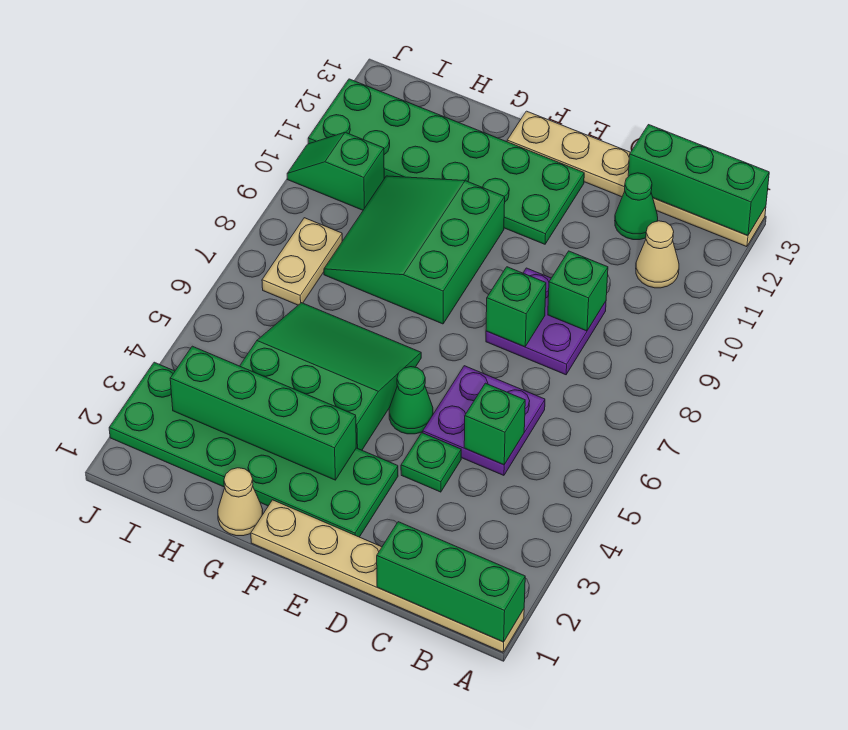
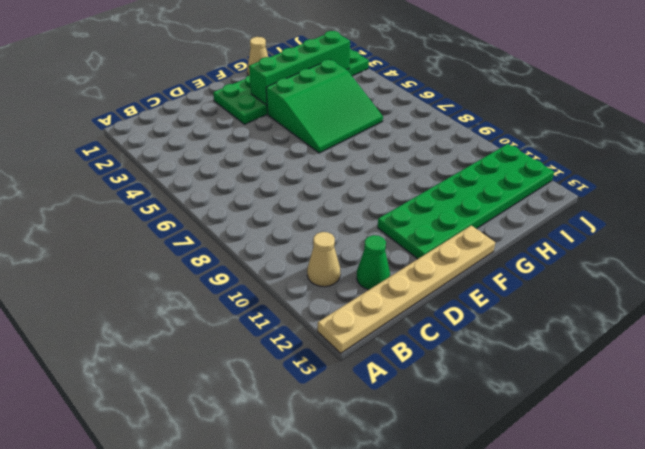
none -> tan plate A1:F1 level 1
none -> purple plate C5:D6 level 1
none -> purple plate C8:D9 level 1

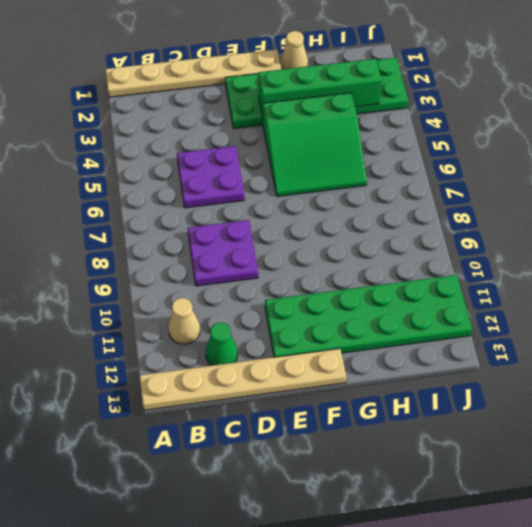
none -> green plate D4 level 1
none -> green cone E5 level 1
none -> green slope F8:H10 level 1 top F

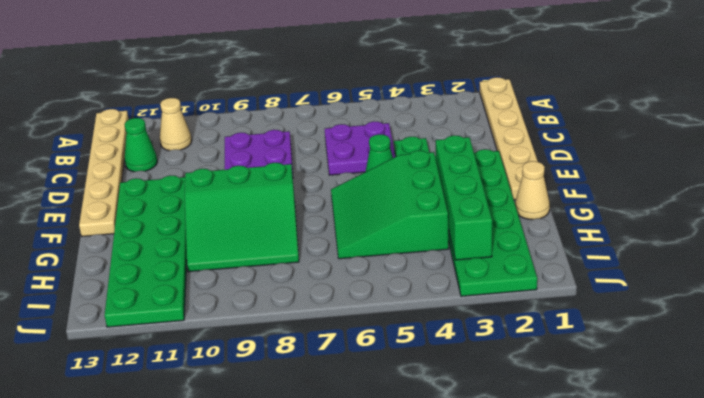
none -> tan plate I7:I8 level 1
none -> green slope I10:J10 level 1 top I
none -> green brick A1:C1 level 2

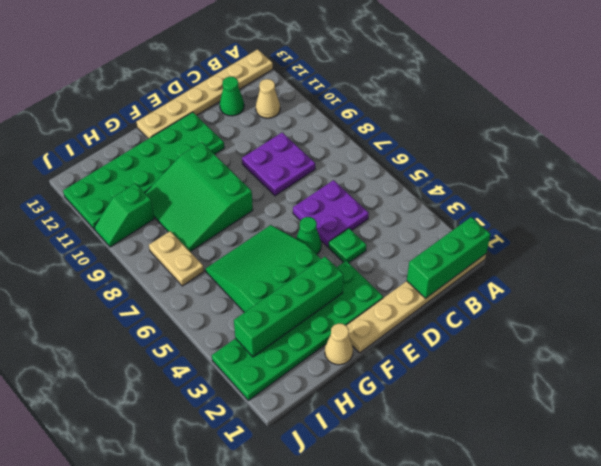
none -> green brick A13:C13 level 2
none -> green brick C5 level 2
none -> green brick C9 level 2

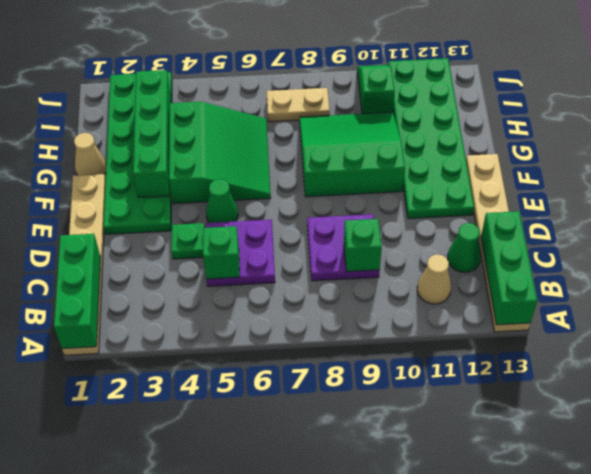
none -> green brick D8 level 2

